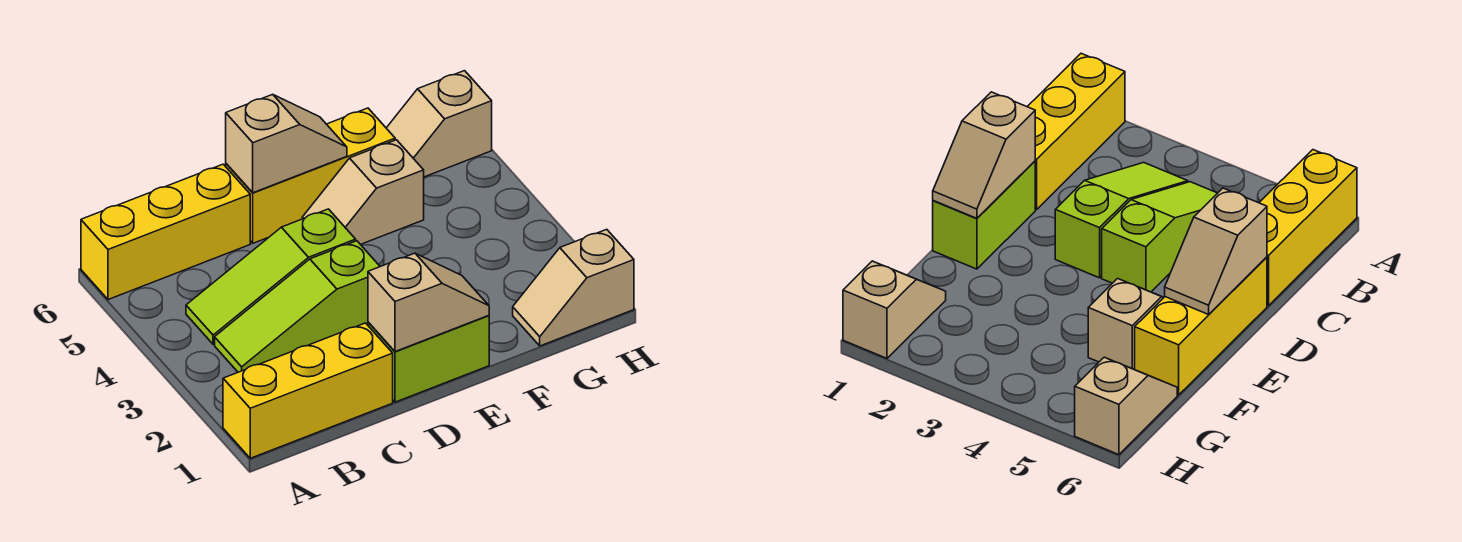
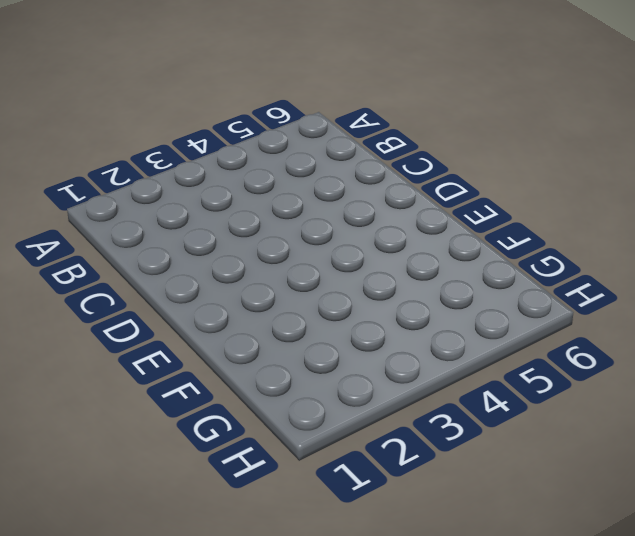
none -> yellow brick A1:C1 level 1
none -> yellow brick A6:C6 level 1

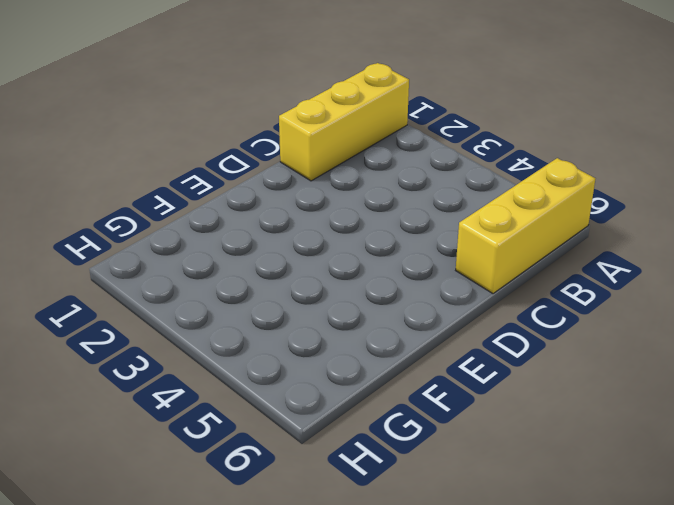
none -> lime slope B3:D3 level 1 top D
none -> lime slope B4:D4 level 1 top D

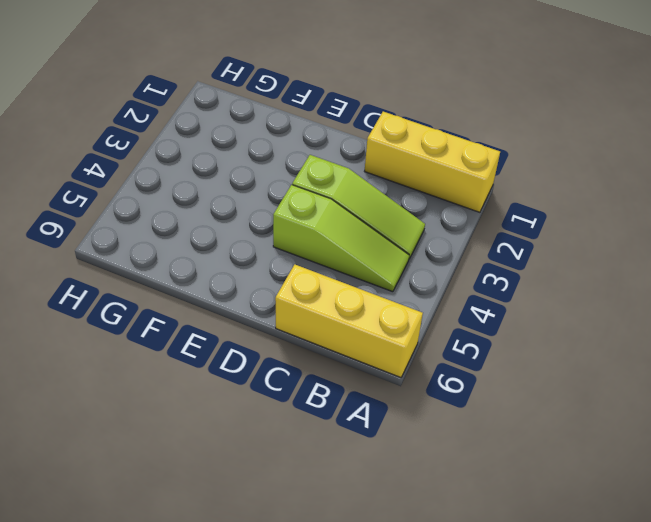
none -> lime brick D1:E1 level 1
none -> yellow brick D6:F6 level 1

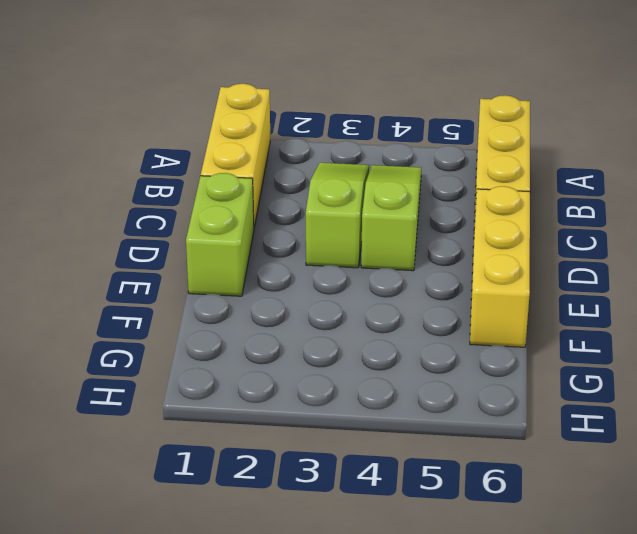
none -> tan slope E5:F5 level 1 top F
none -> tan slope G1:H1 level 1 top H

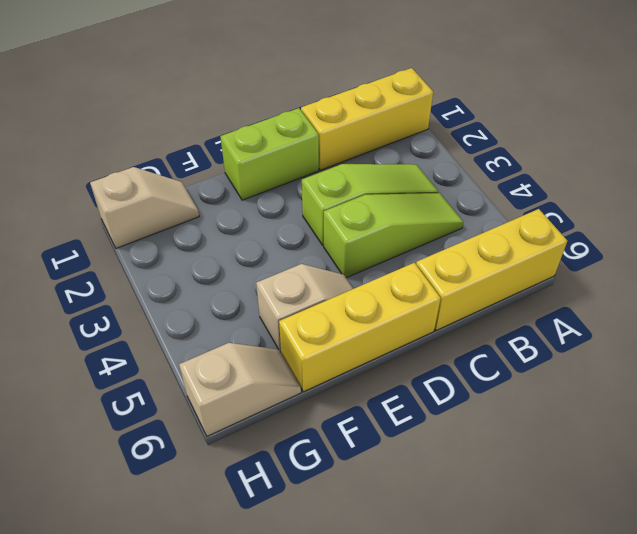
none -> tan slope D1:E1 level 2 top D
none -> tan slope D6:E6 level 2 top D

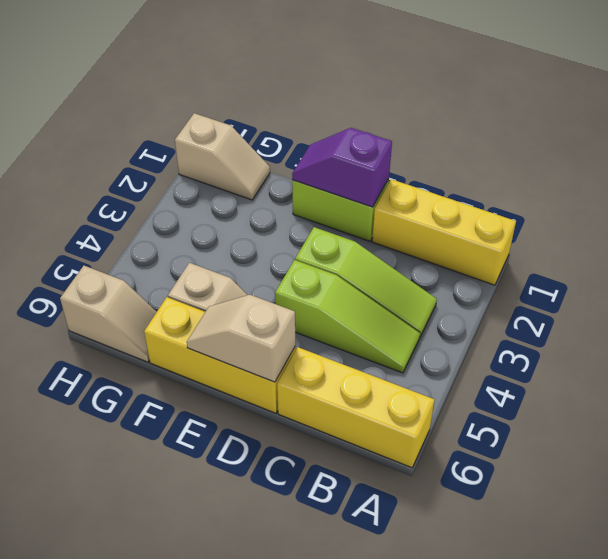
purple slope D1:E1 level 2 top D -> tan slope D1:E1 level 2 top D

